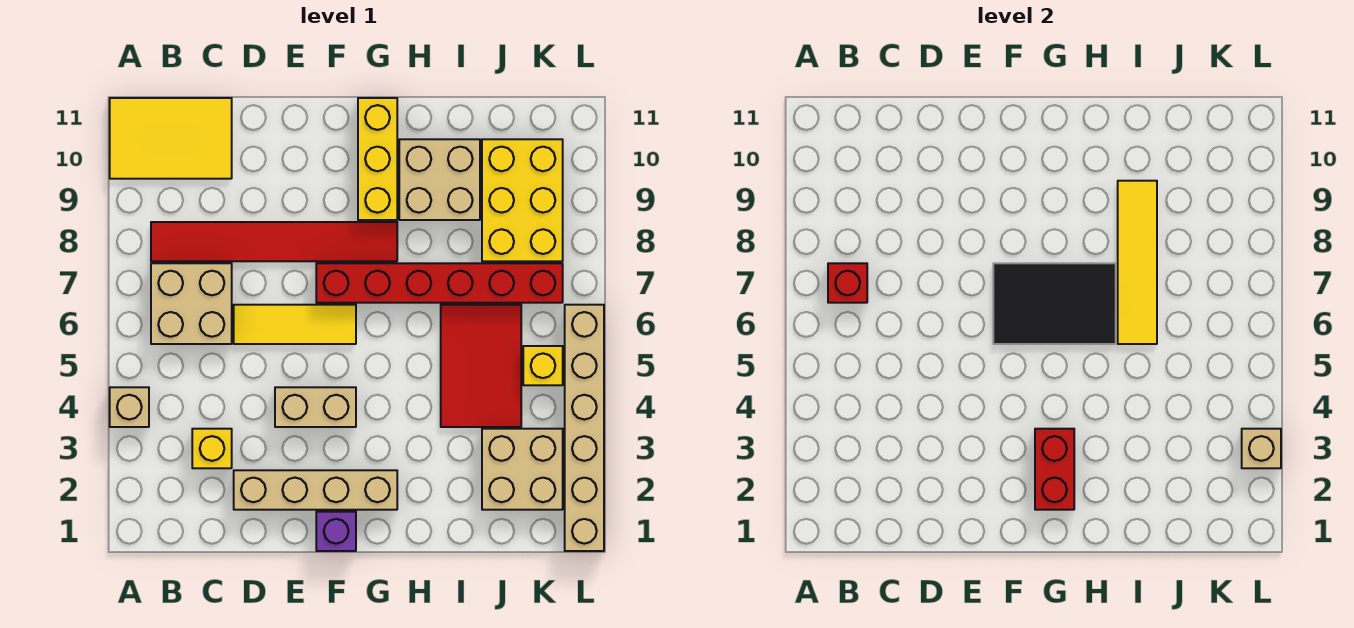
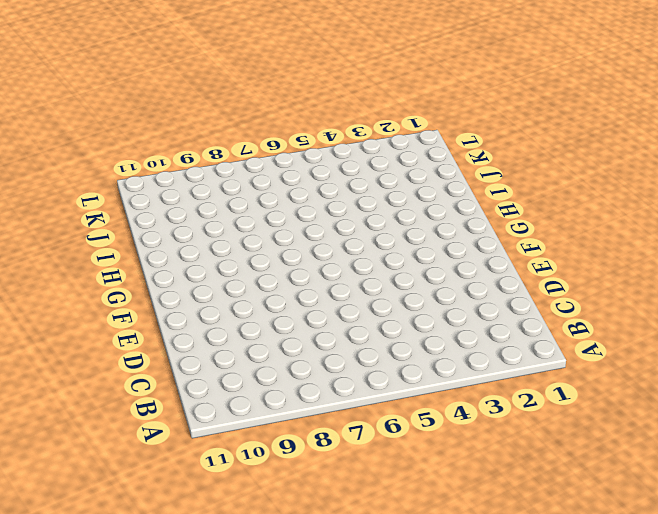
none -> tan brick A4 level 1
none -> yellow tile A10:C11 level 1
none -> tan brick B6:C7 level 1

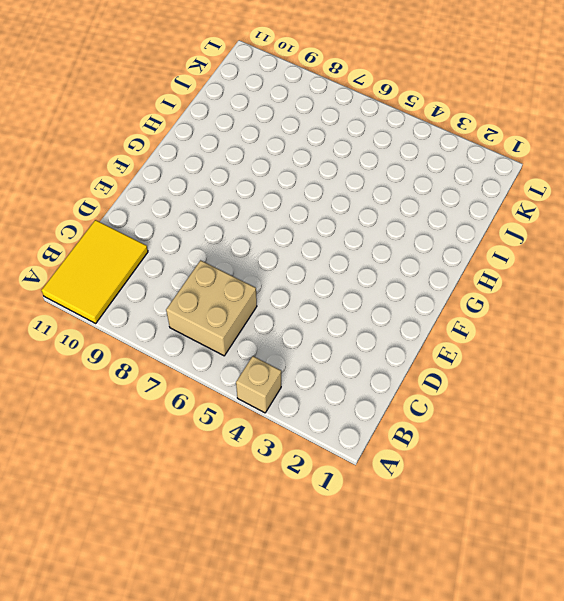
none -> red tile B8:G8 level 1
none -> yellow brick C3 level 1
none -> tan brick D2:G2 level 1

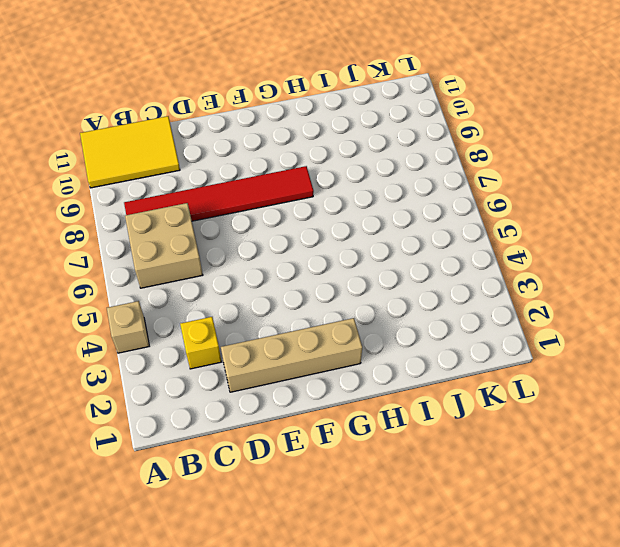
none -> yellow tile D6:F6 level 1
none -> tan brick E4:F4 level 1
none -> purple brick F1 level 1

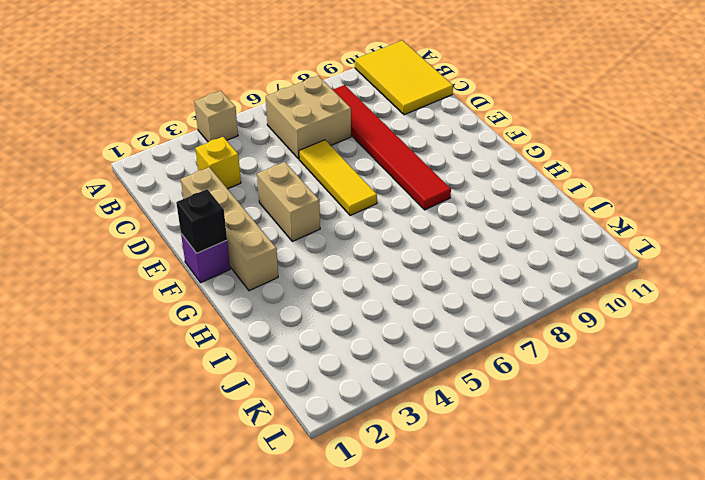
black brick F1 level 2 -> none
none -> red brick F7:K7 level 1
none -> yellow brick G9:G11 level 1
none -> tan brick H9:I10 level 1

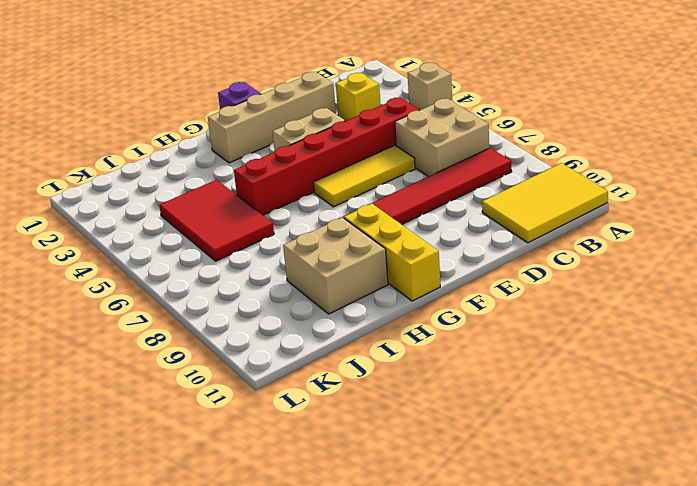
red brick C5:H5 level 1 -> red brick F7:K7 level 1
none -> tan brick J2:K3 level 1
none -> yellow brick J8:K10 level 1
none -> yellow brick K5 level 1

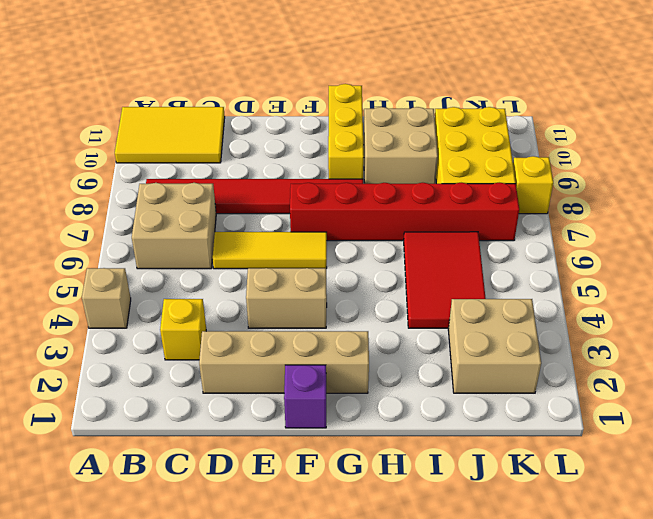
yellow brick L8 level 1 -> yellow brick K5 level 1
none -> tan brick L1:L6 level 1
none -> red brick B7 level 2
none -> black tile F6:H7 level 2

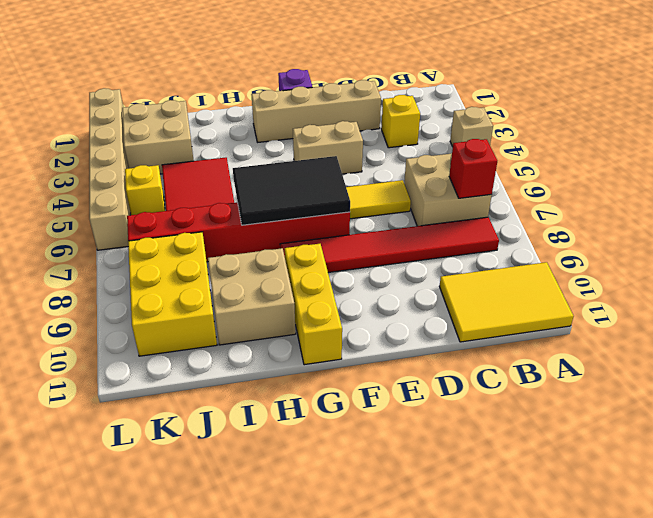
none -> red brick G2:G3 level 2
none -> yellow tile I6:I9 level 2
none -> tan brick L3 level 2

